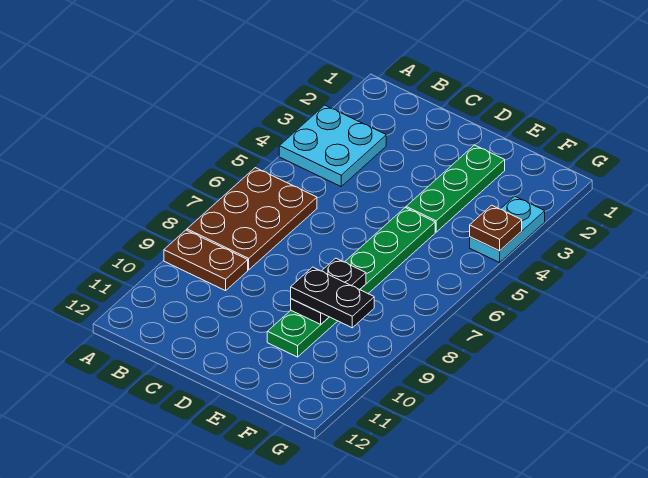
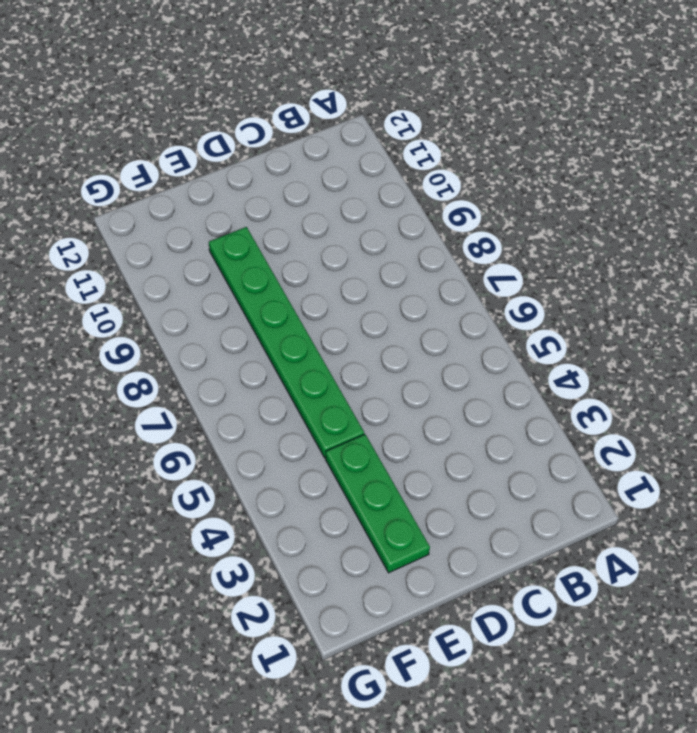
none -> cyan plate A3:B4 level 1
none -> brown plate A6:B8 level 1

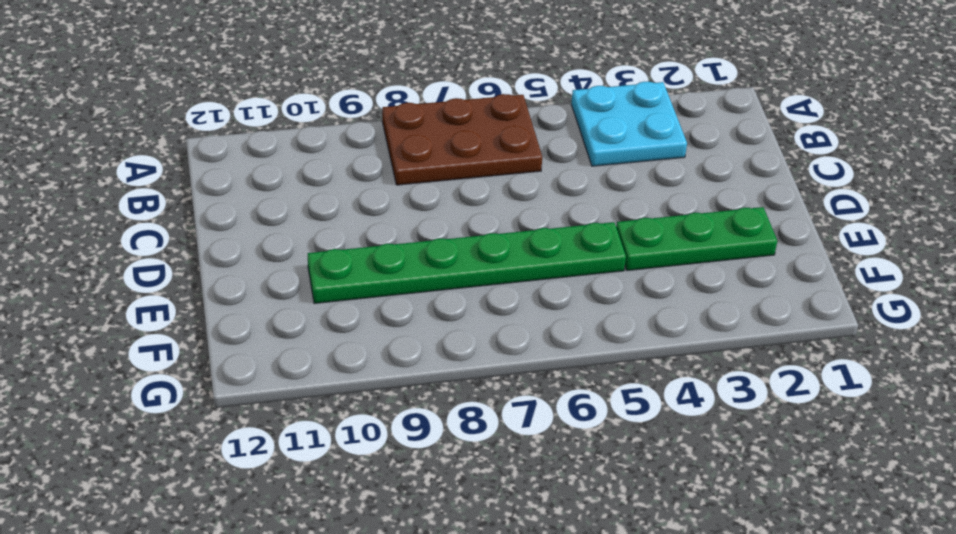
none -> brown plate A9:B9 level 1
none -> cyan plate G3:G4 level 1

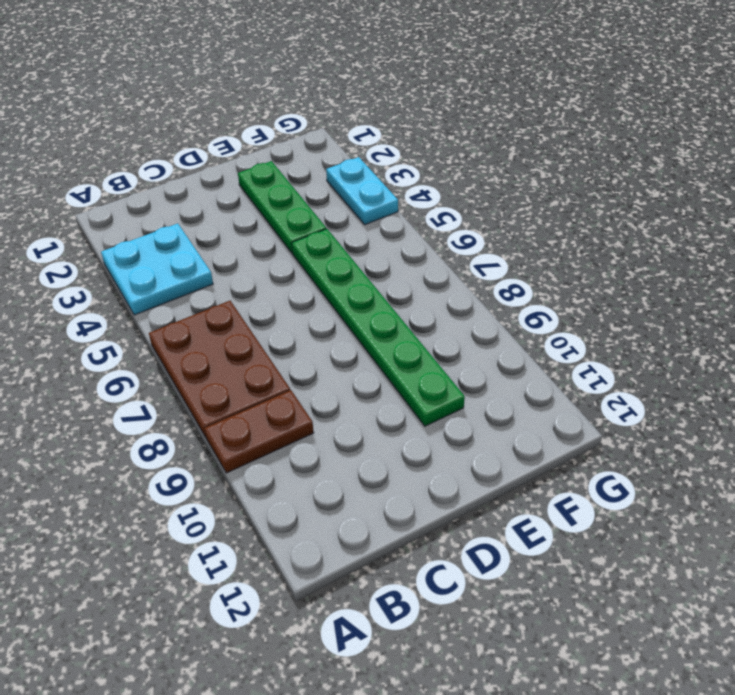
none -> black plate E8:E9 level 2
none -> brown plate G4 level 2

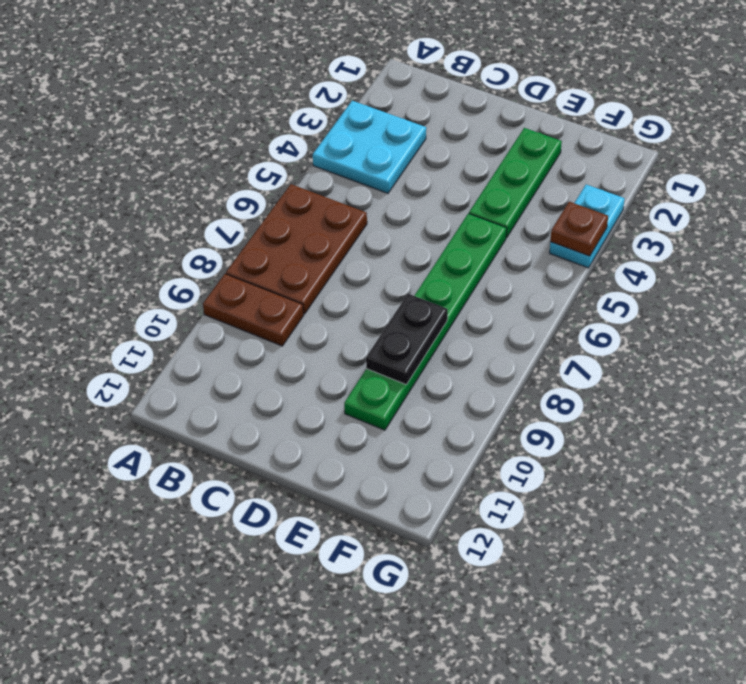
none -> black plate E9:F9 level 3

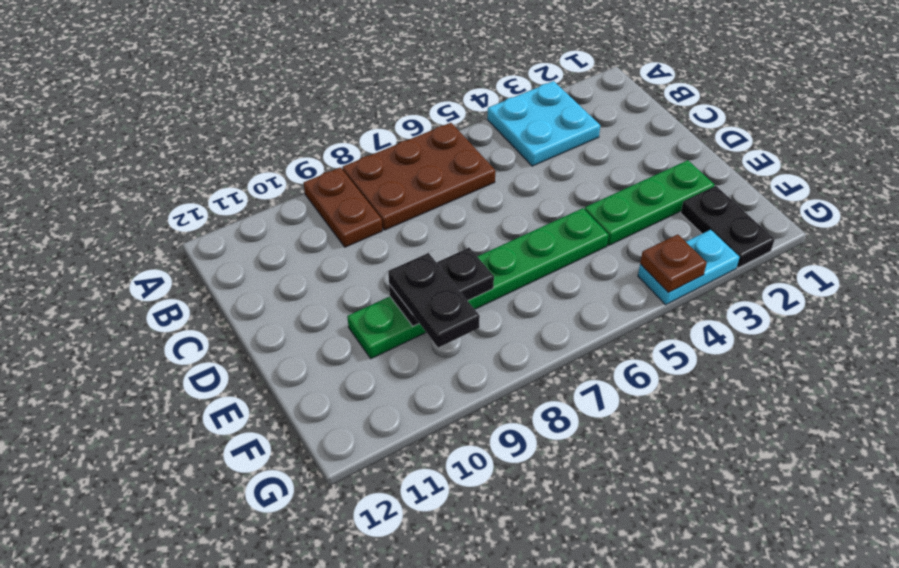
black plate F2:G2 level 1 -> none

